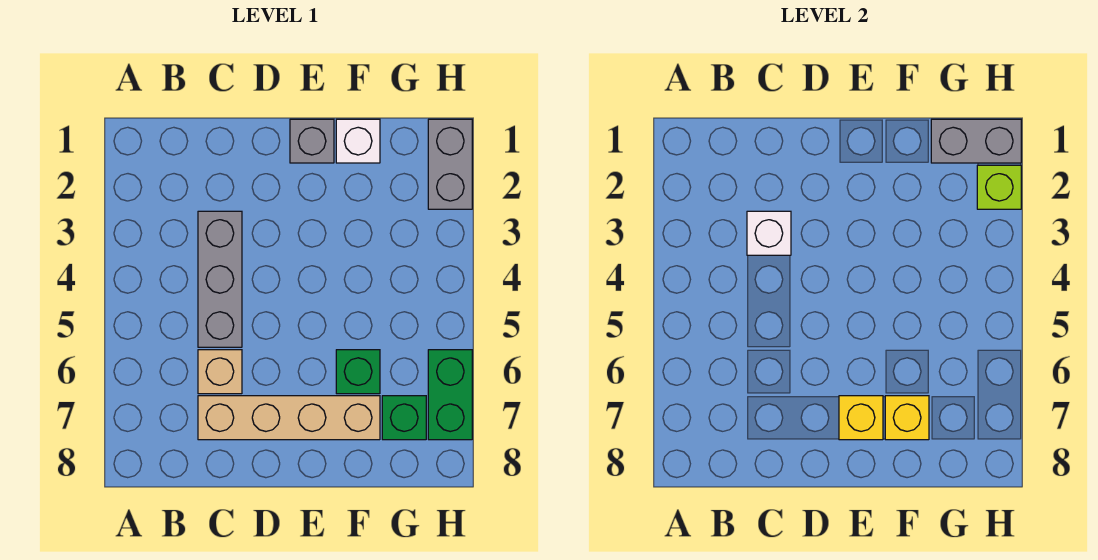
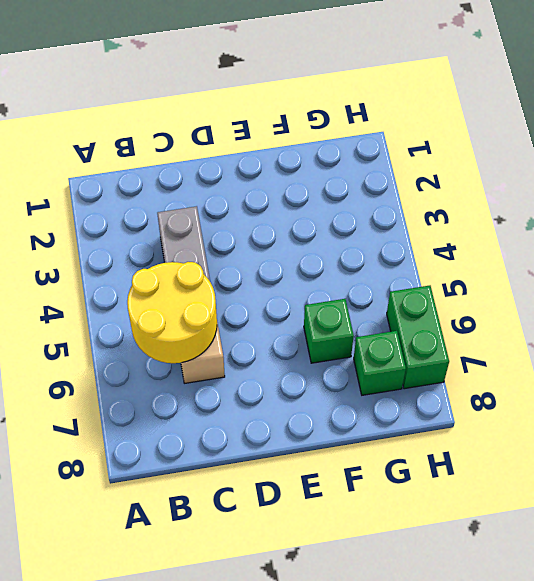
yellow round brick B5:C6 level 2 -> none
none -> tan brick C7:F7 level 1
none -> grey brick E1 level 1
none -> white brick F1 level 1

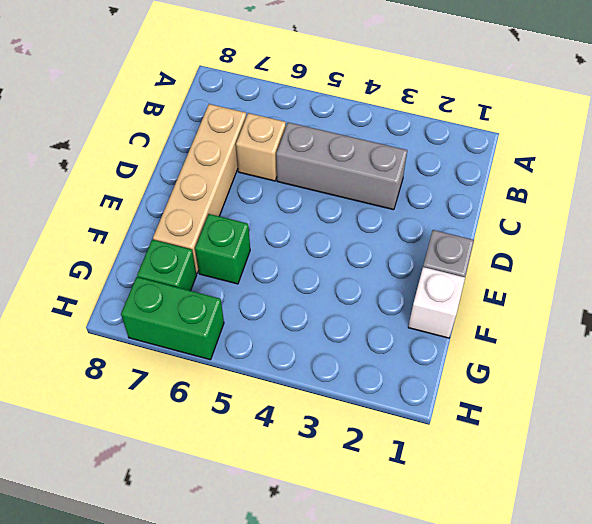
none -> grey brick H1:H2 level 1
none -> white brick C3 level 2
none -> yellow brick E7 level 2

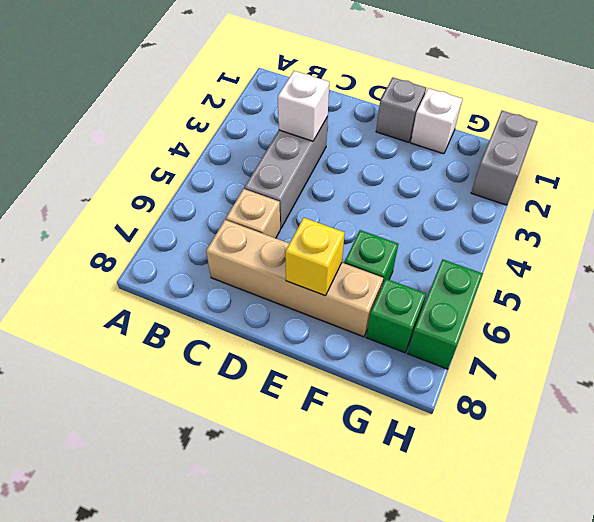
none -> yellow brick F7 level 2
none -> grey brick G1:H1 level 2
none -> lime brick H2 level 2

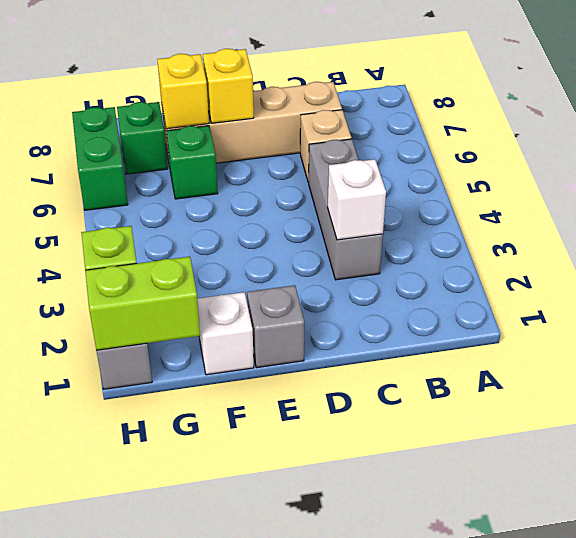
lime brick G1:H1 level 2 -> grey brick G1:H1 level 2

